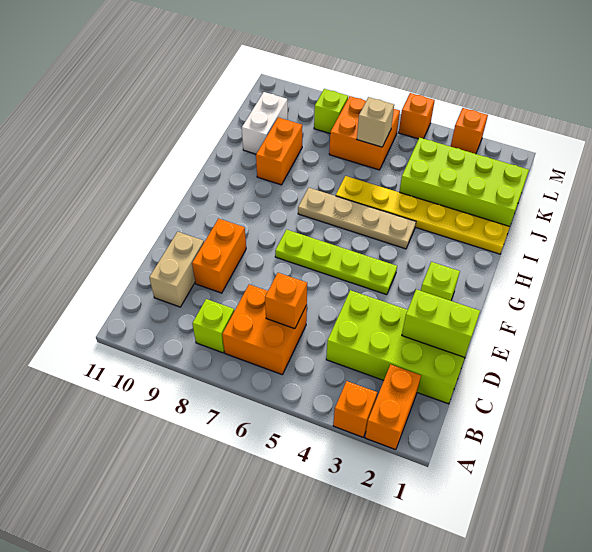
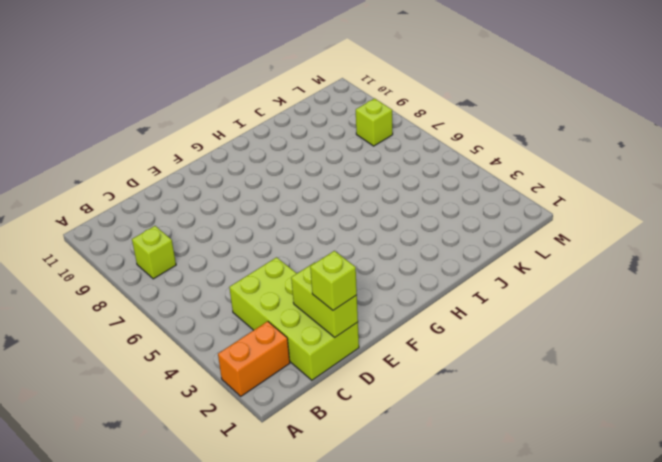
lime brick D1 level 3 -> lime brick F2 level 1
none -> orange brick A3 level 1
none -> orange brick B6:C7 level 1
none -> tan brick C10:D10 level 1

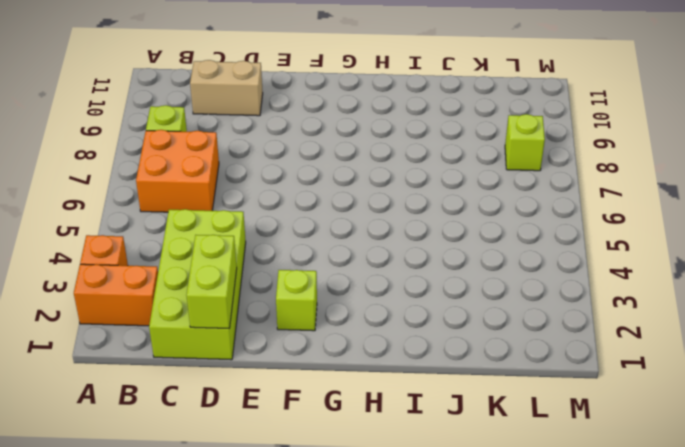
none -> orange brick D9:E9 level 1
none -> lime plate F4:F7 level 1
none -> tan plate H4:H7 level 1

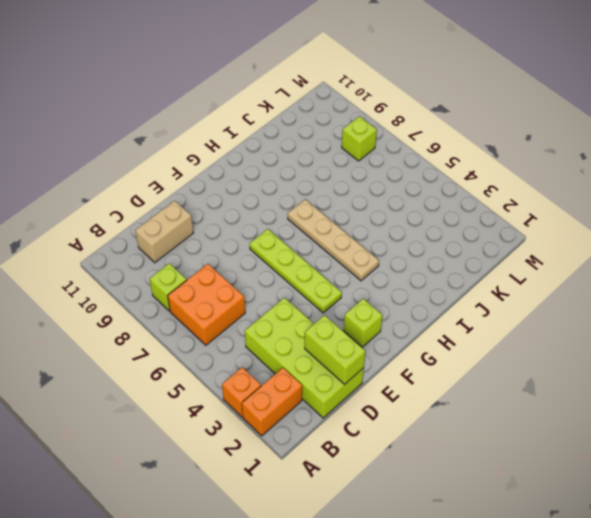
none -> orange brick D9:E9 level 1
none -> yellow plate I1:I6 level 1
none -> orange brick I9:J9 level 1

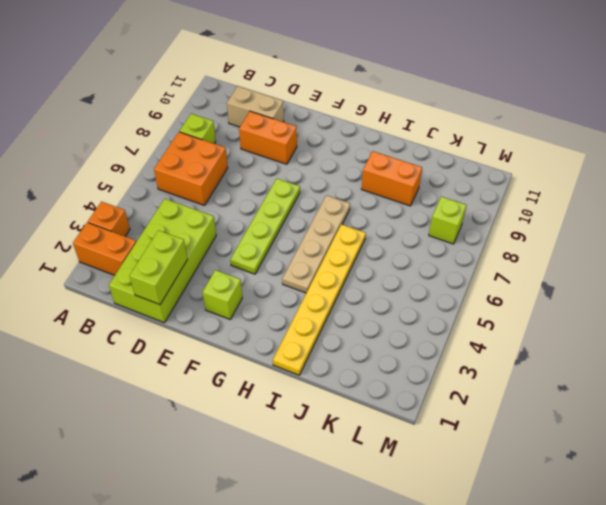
none -> lime brick J1:K4 level 1
none -> white brick J10:K10 level 1
none -> orange brick K6:L7 level 1

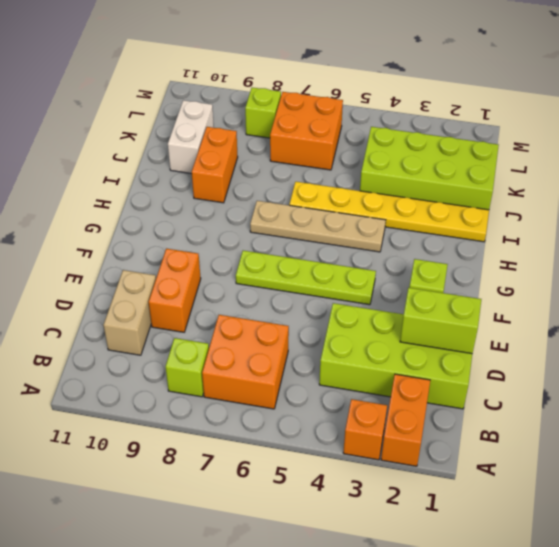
none -> orange brick M3 level 1
none -> orange brick M5 level 1
none -> orange brick C6 level 2

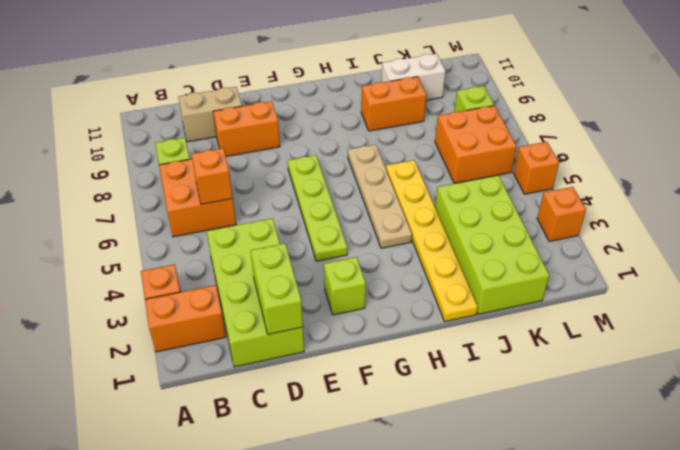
none -> tan brick K6 level 2

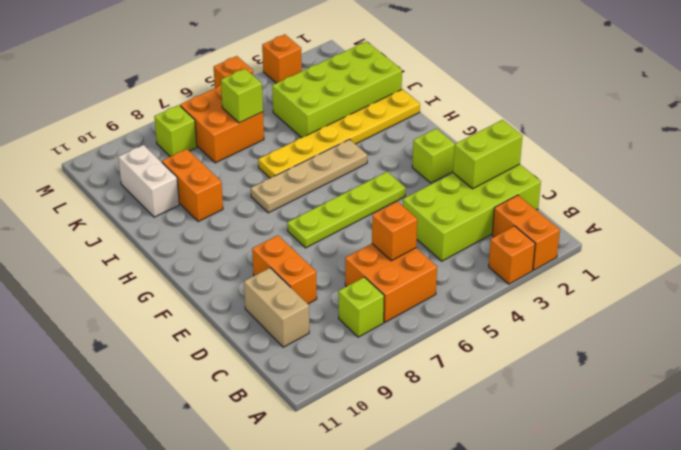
lime brick K6 level 2 -> tan brick K6 level 2

